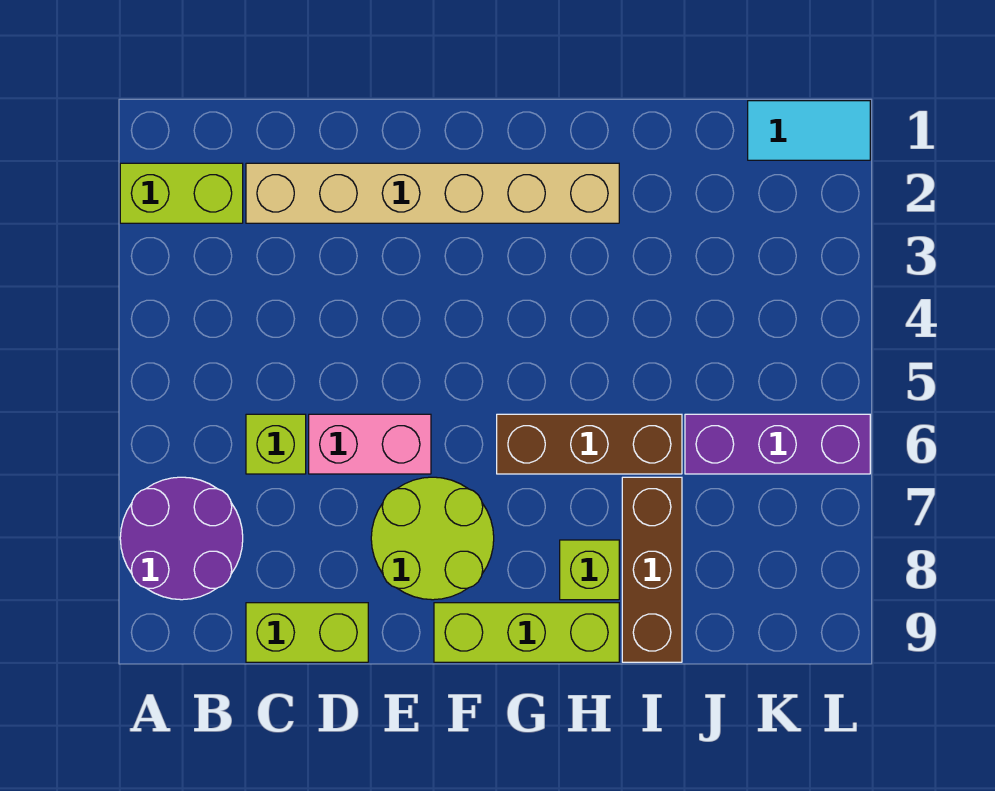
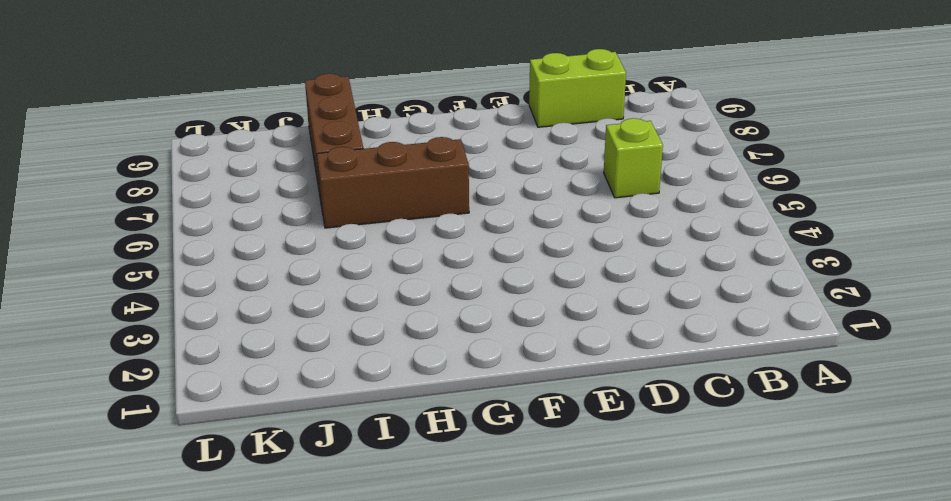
none -> lime brick A2:B2 level 1
none -> purple round brick A7:B8 level 1
none -> tan brick C2:H2 level 1

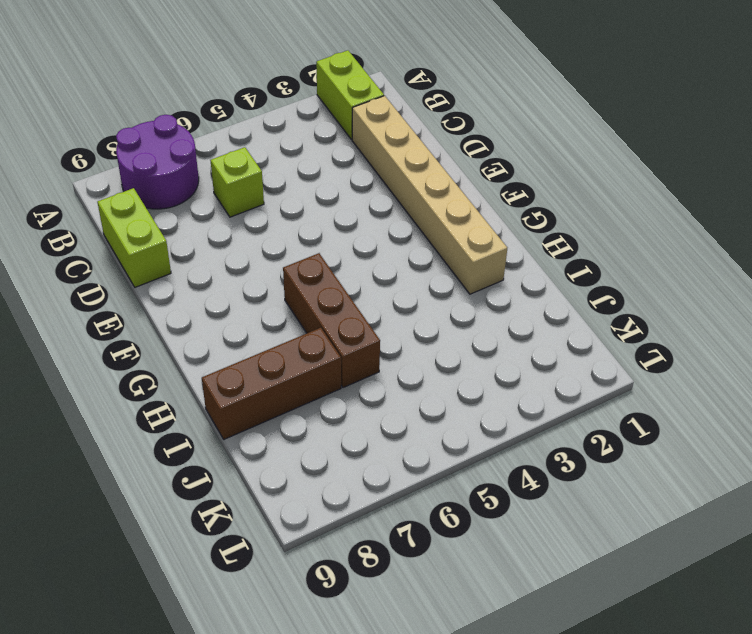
none -> pink brick D6:E6 level 1
none -> lime round brick E7:F8 level 1
none -> lime brick F9:H9 level 1

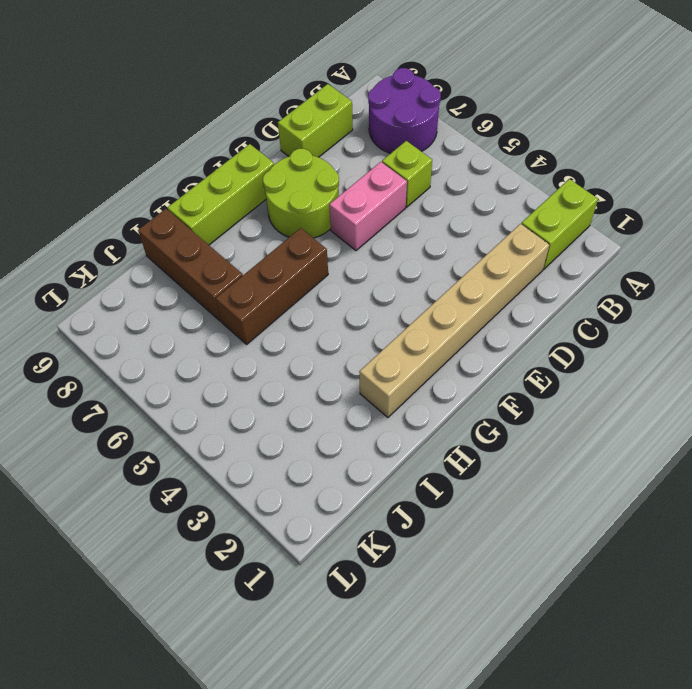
none -> lime brick H8 level 1
none -> purple brick J6:L6 level 1
none -> cyan tile K1:L1 level 1

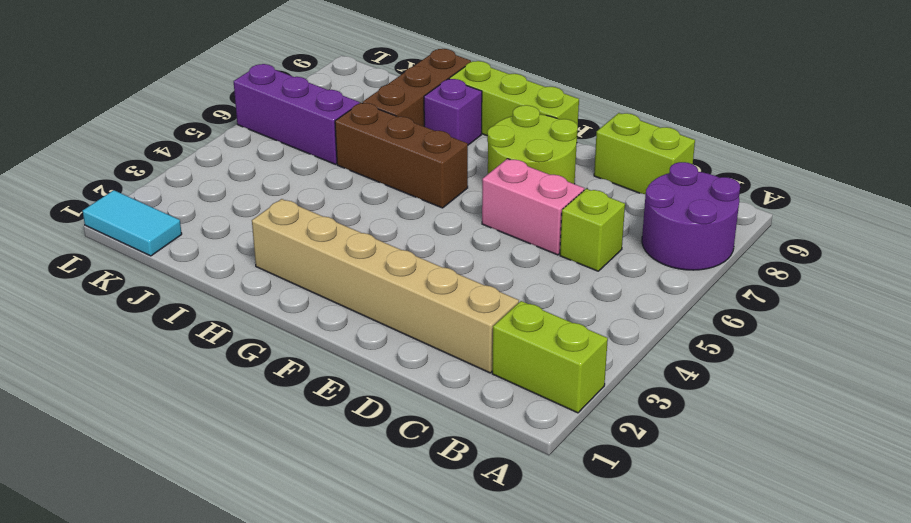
purple brick H8 level 1 -> lime brick H8 level 1

